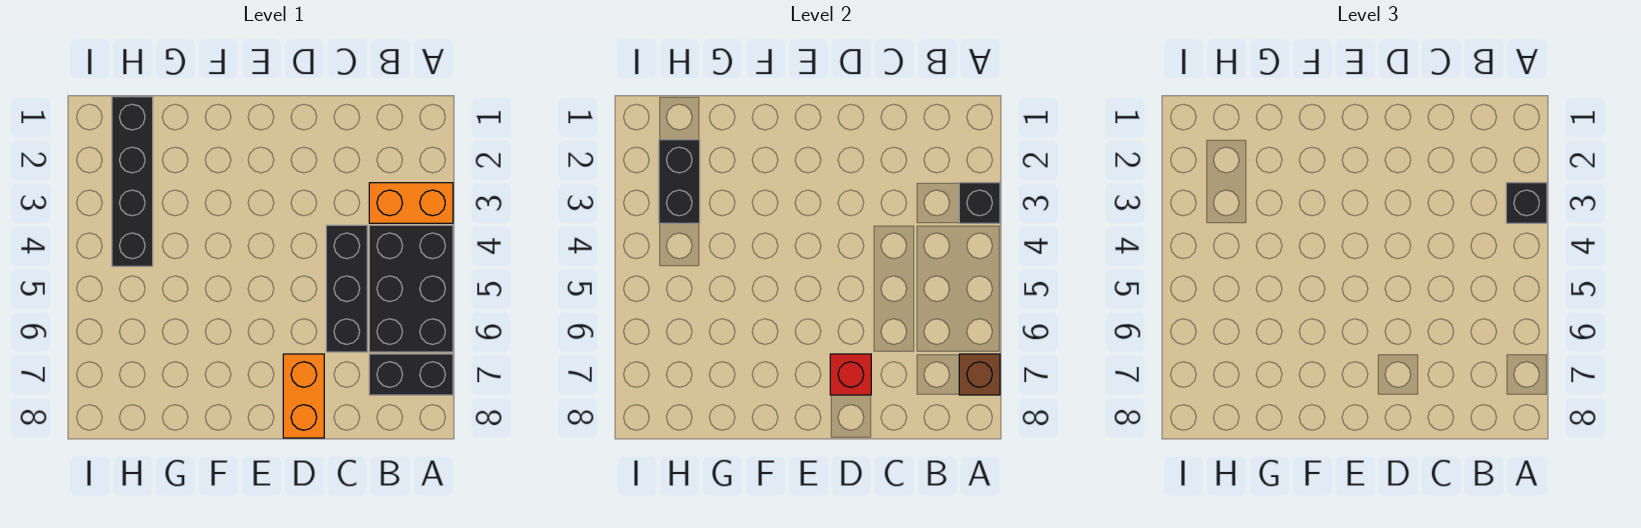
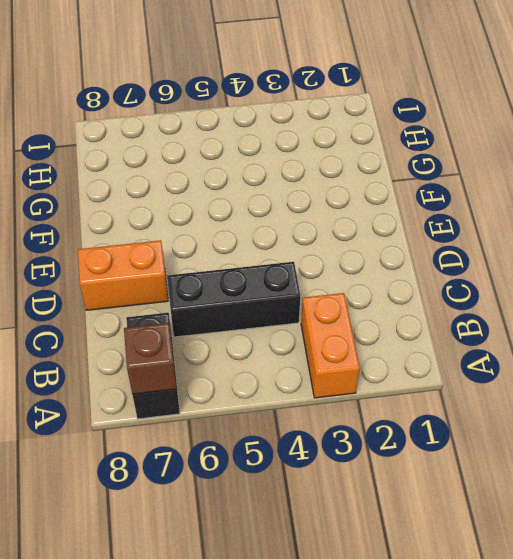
none -> black brick A4:B6 level 1
none -> black brick H1:H4 level 1

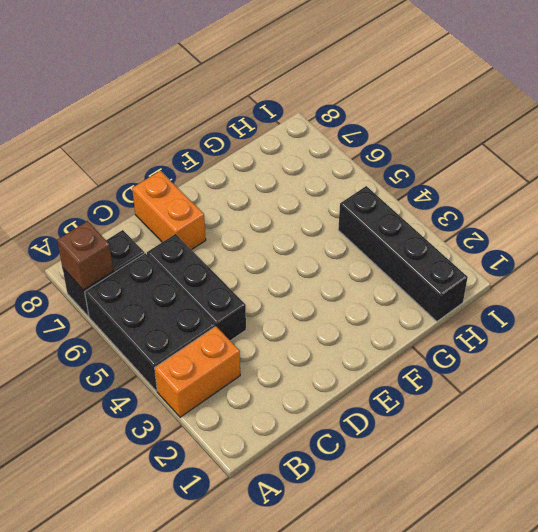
none -> black brick A3 level 2
none -> red brick D7 level 2

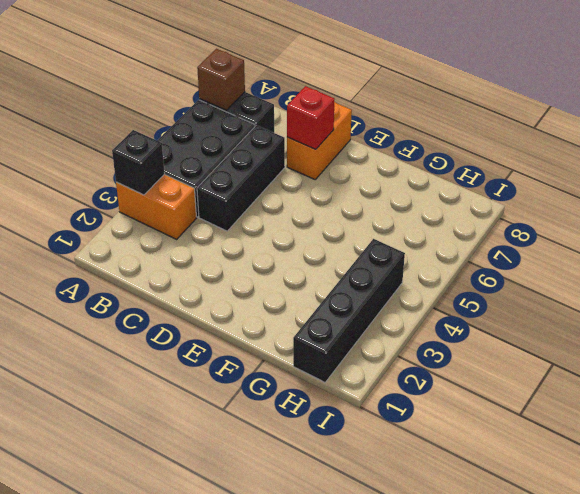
none -> black brick H2:H3 level 2
none -> black brick A3 level 3

